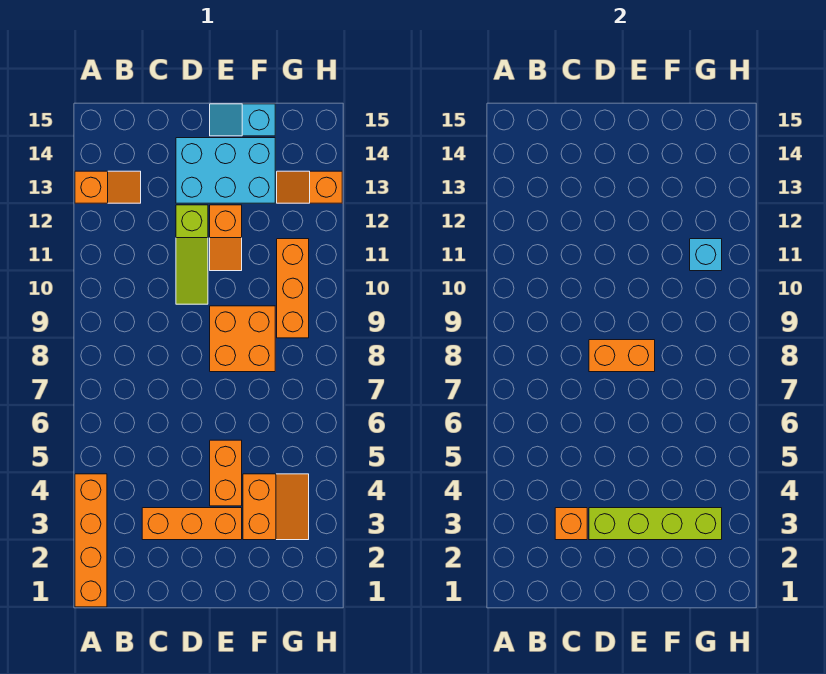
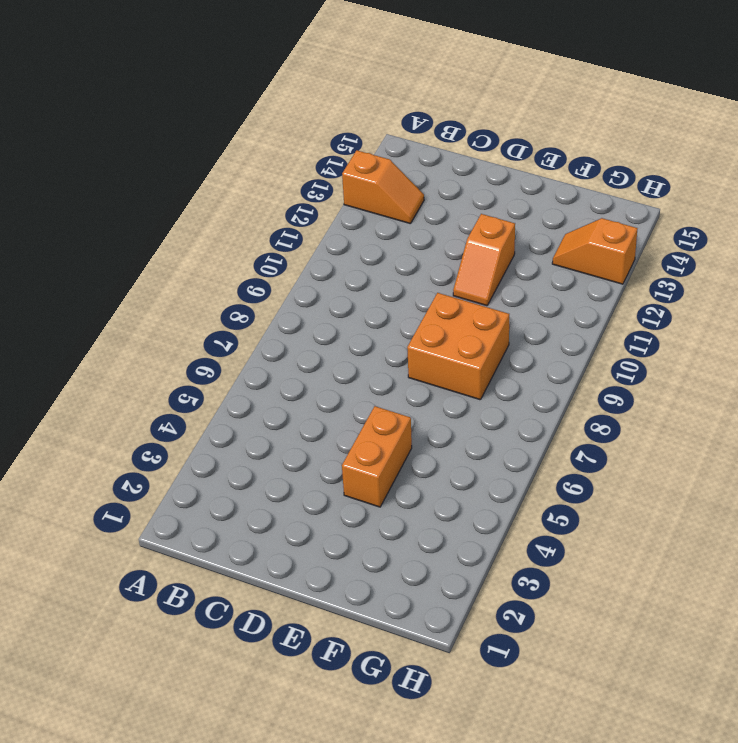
none -> orange brick A1:A4 level 1
none -> orange brick C3:E3 level 1
none -> lime slope D10:D12 level 1 top 12

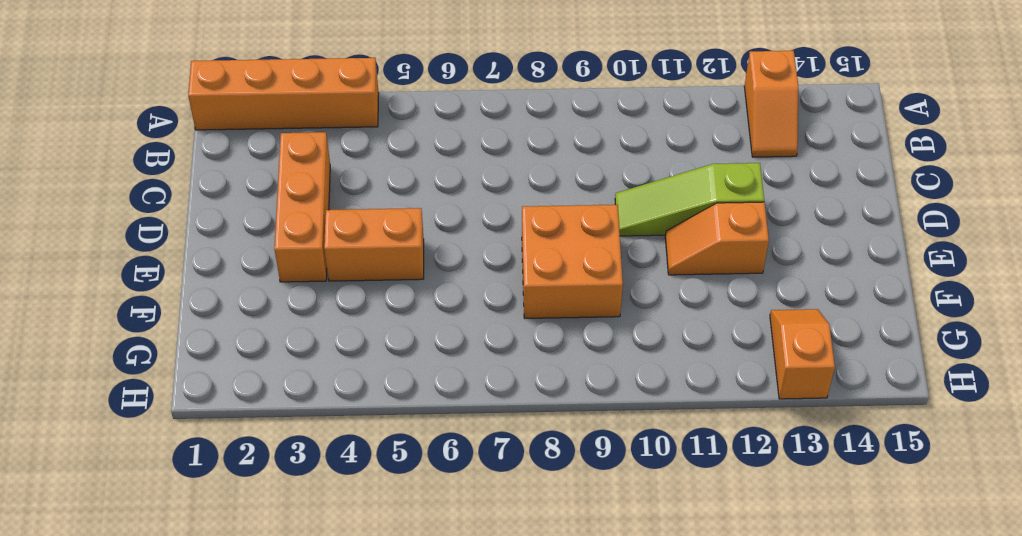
none -> cyan brick D13:F14 level 1
none -> cyan slope E15:F15 level 1 top F
none -> orange slope F3:G4 level 1 top F

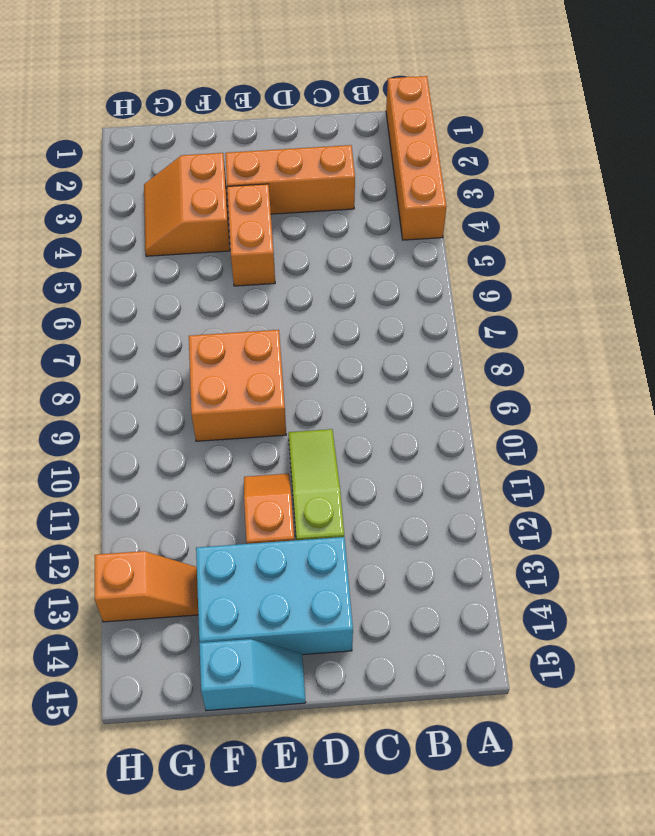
none -> orange slope A13:B13 level 1 top A
none -> orange brick G9:G11 level 1
none -> orange brick C3 level 2

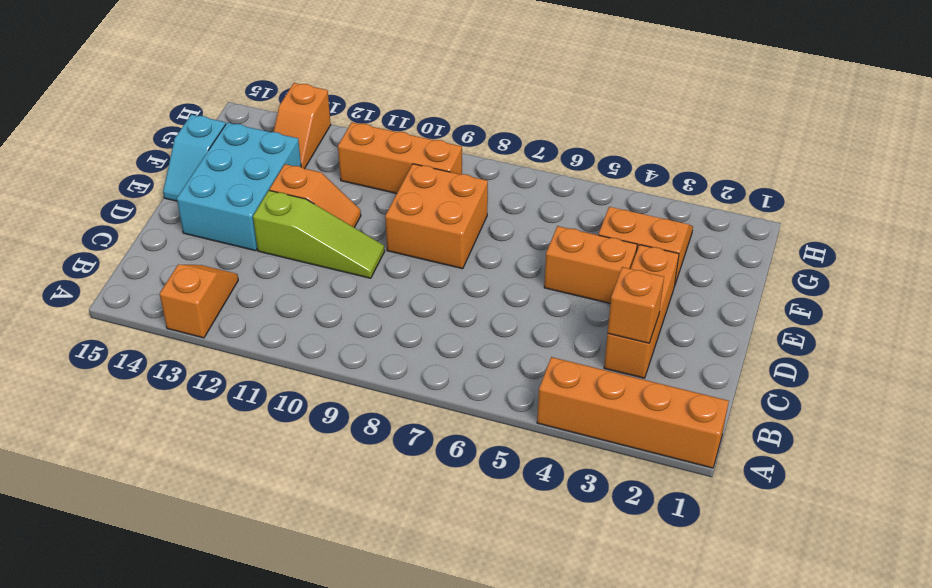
none -> lime brick D3:G3 level 2
none -> orange brick D8:E8 level 2
none -> cyan brick G11 level 2

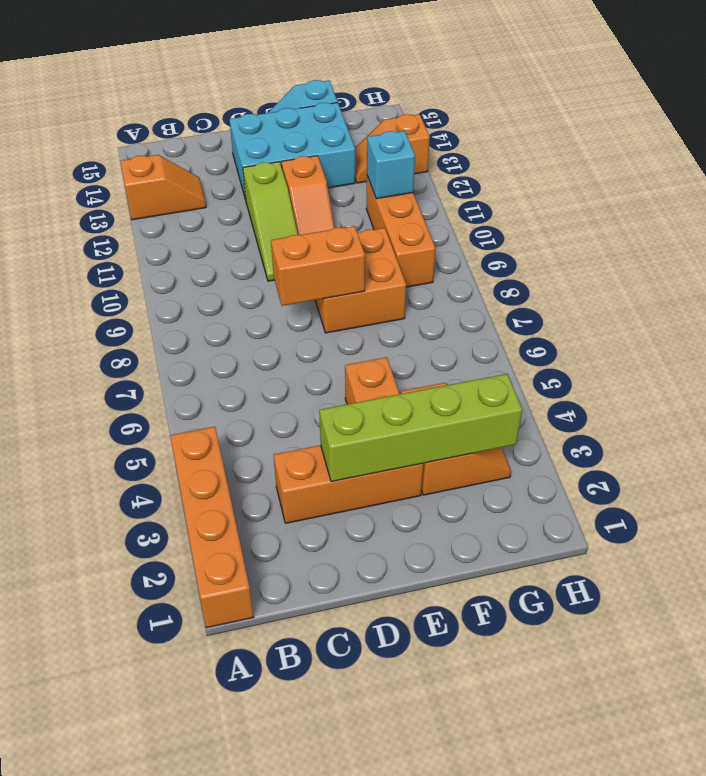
none -> orange brick C3 level 2

